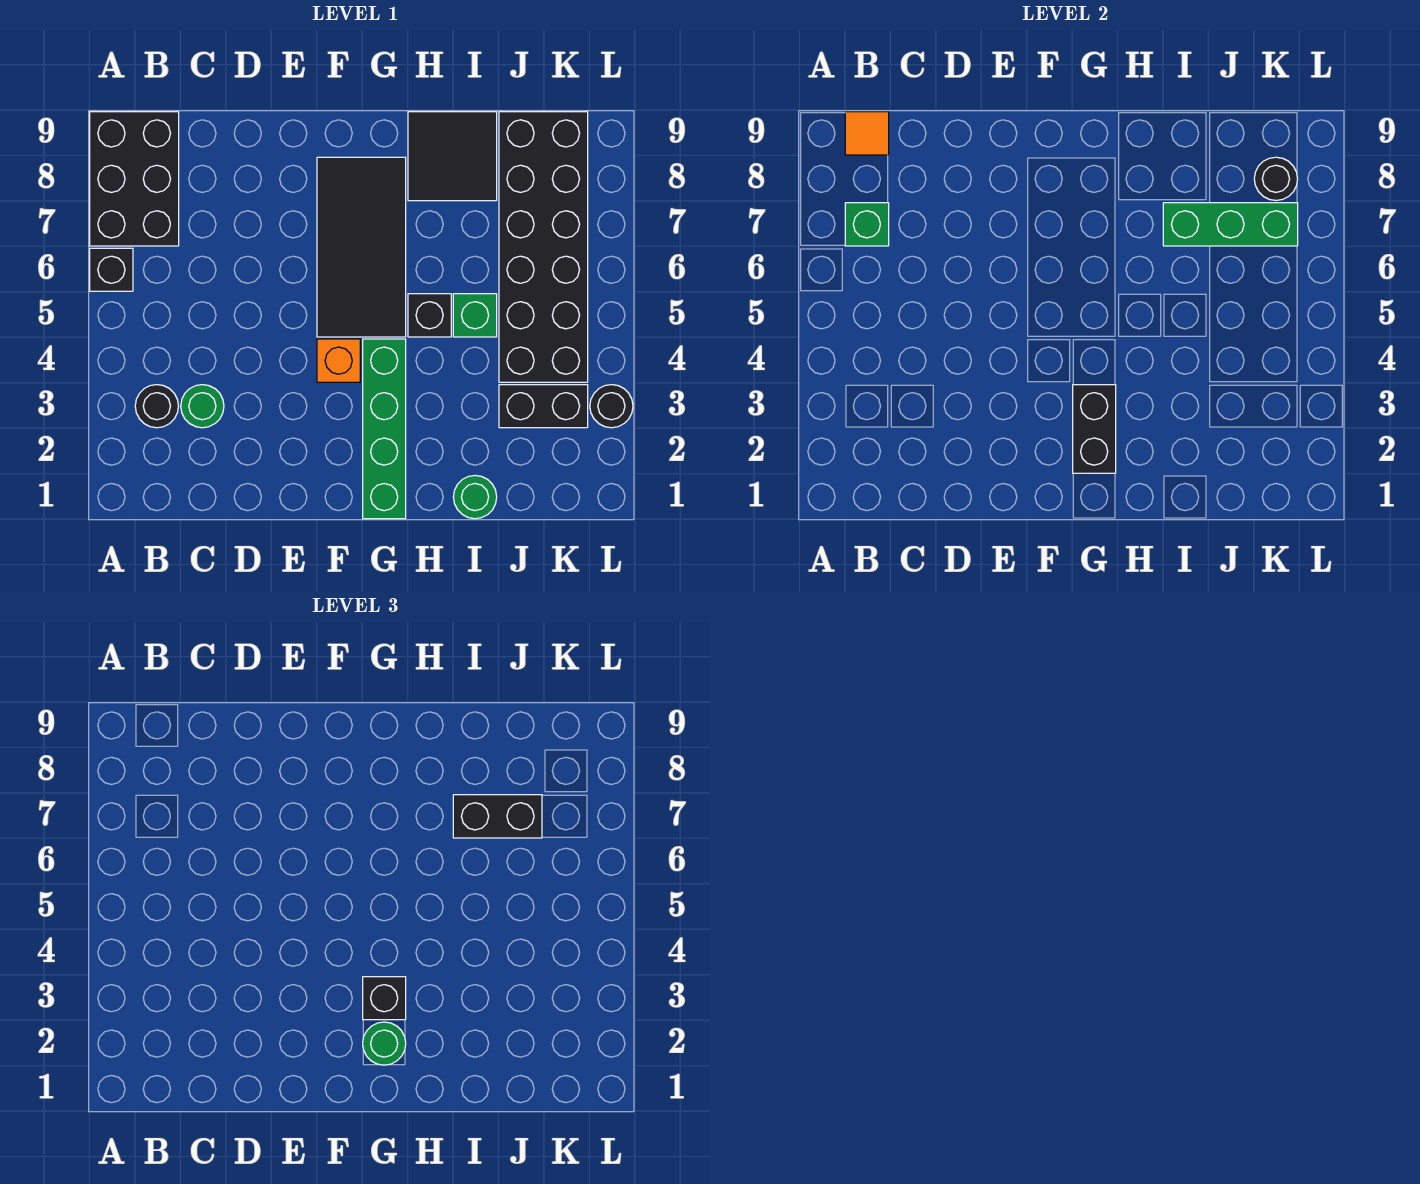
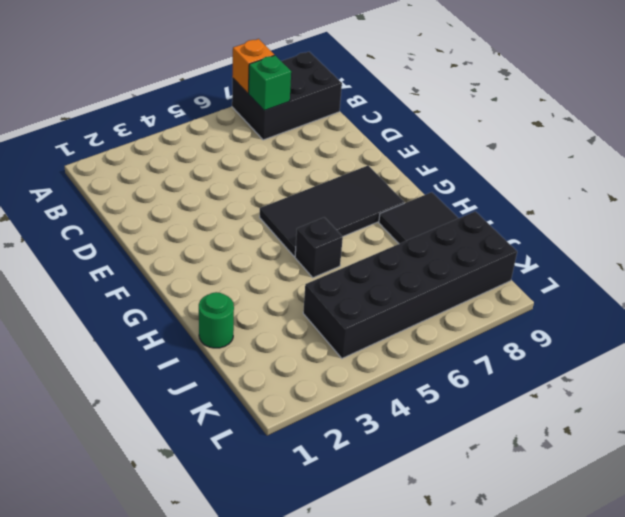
orange brick A7 level 2 -> orange brick F4 level 1
none -> black brick A6 level 1
none -> black round brick B3 level 1
none -> green round brick C3 level 1

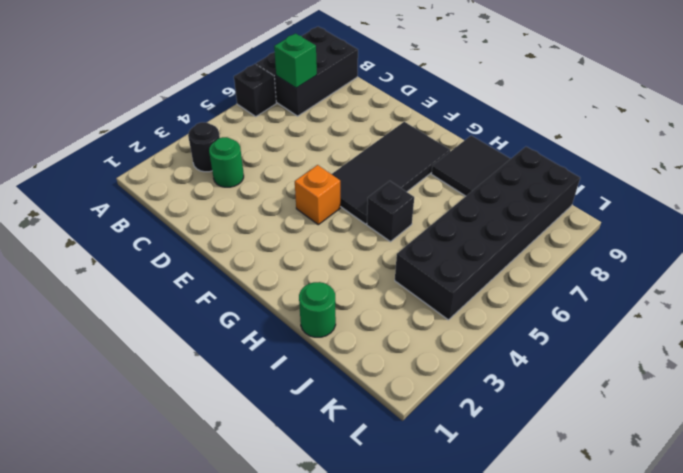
none -> green brick G1:G4 level 1
none -> green brick I5 level 1
none -> black brick J3:K3 level 1

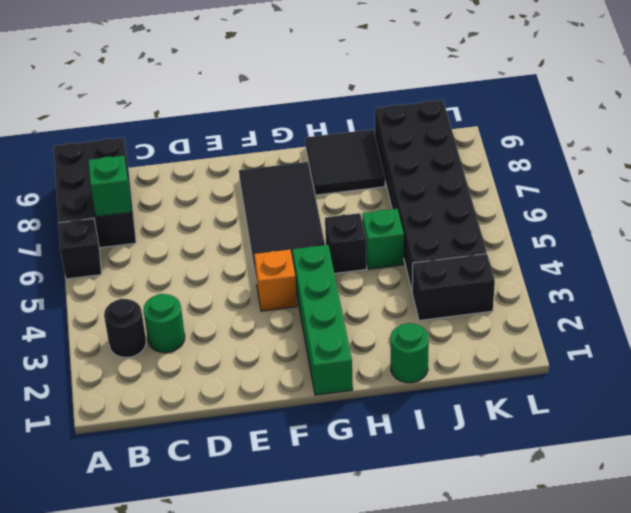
none -> black round brick L3 level 1
none -> orange tile B9 level 2
none -> black brick G2:G3 level 2

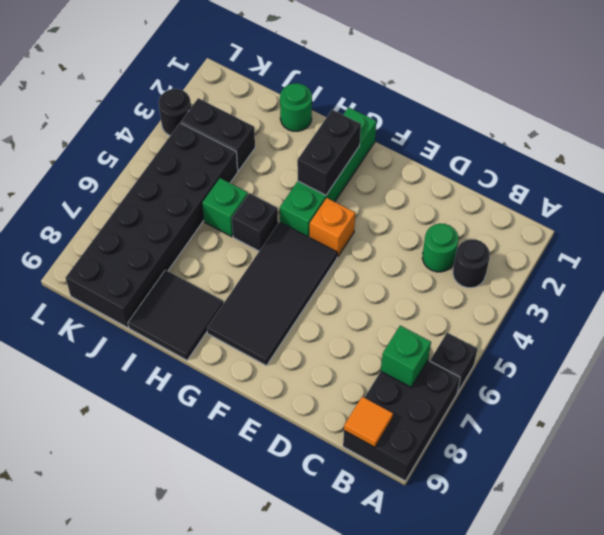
none -> green brick I7:K7 level 2
none -> black round brick K8 level 2
none -> green round brick G2 level 3

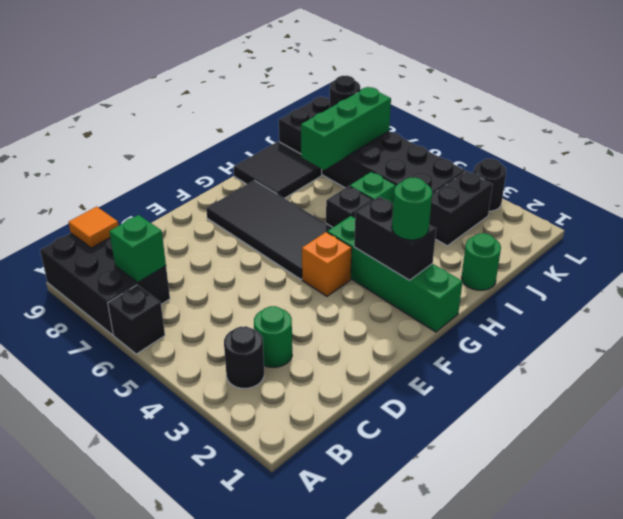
none -> black brick G3 level 3
none -> black brick I7:J7 level 3

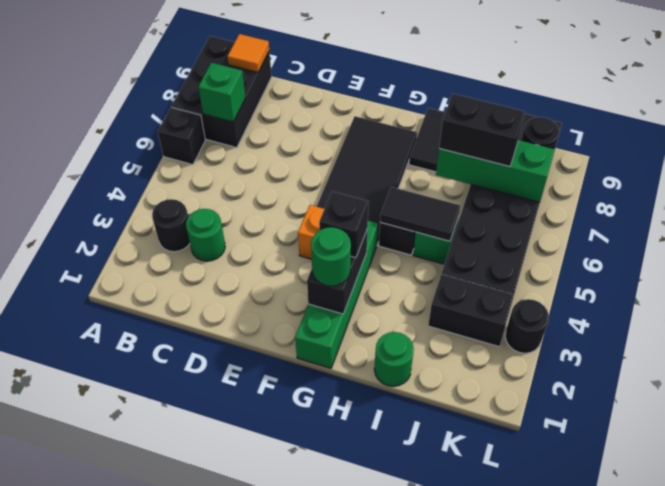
black tile H5:I5 level 2 -> none

